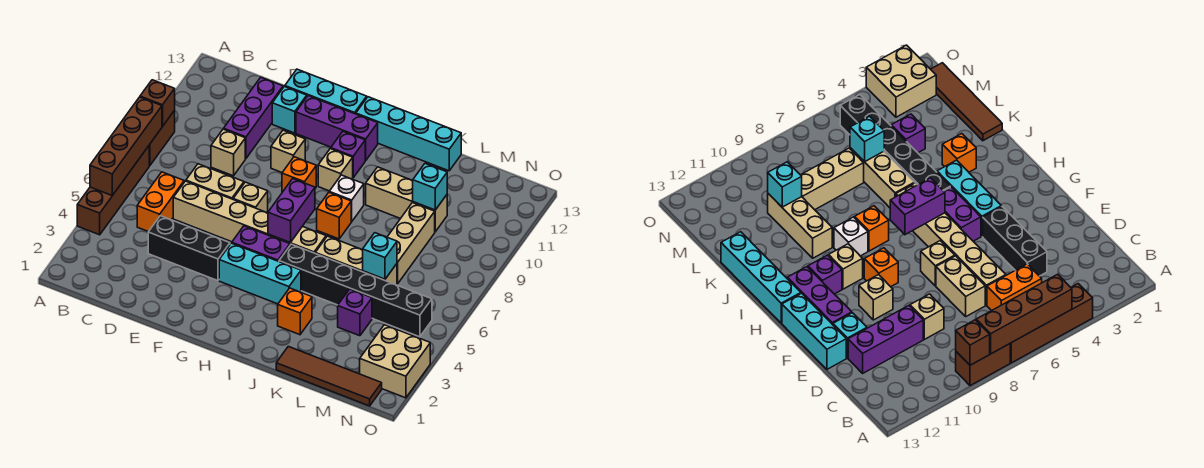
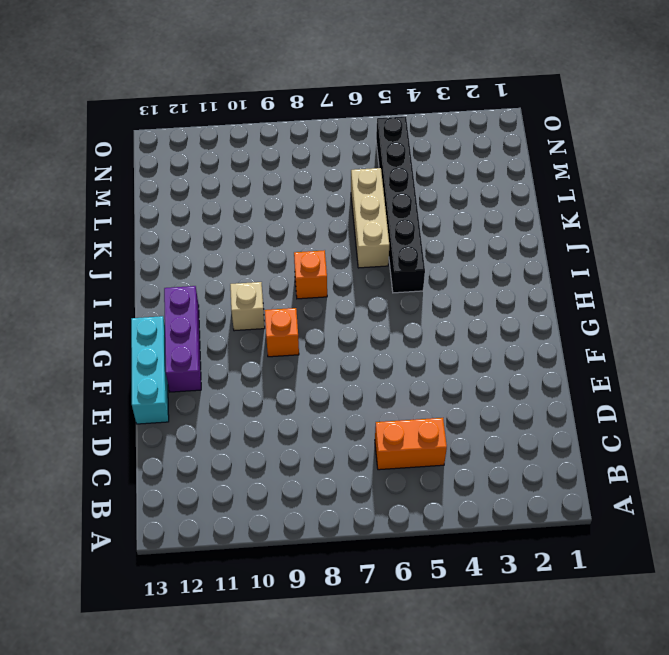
none -> brown brick A4:A7 level 1
none -> brown brick A8:A9 level 1
none -> black brick D4:F4 level 1
none -> tan brick D6:I6 level 1

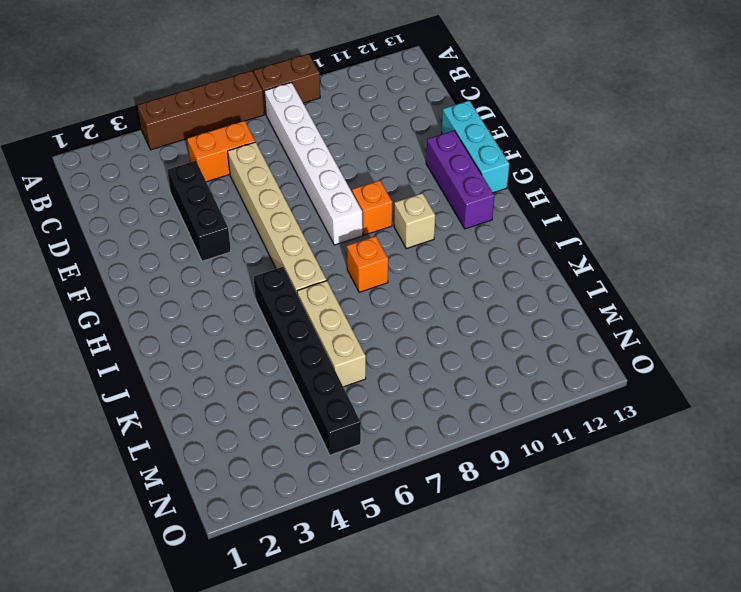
white brick B8:G8 level 1 -> none
none -> tan brick D7:E7 level 1
none -> tan brick D9 level 1
none -> purple brick D10:D12 level 1
none -> cyan brick E12 level 1

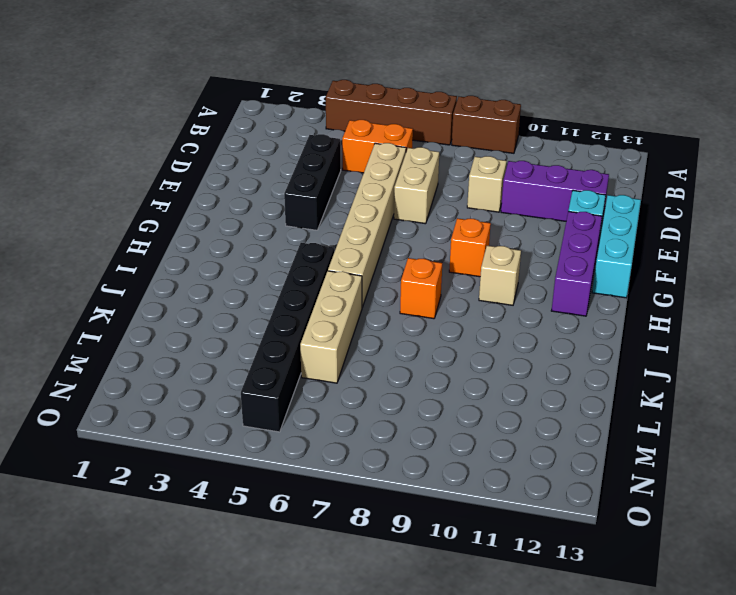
none -> tan brick F7 level 1
none -> tan brick F10 level 1
none -> cyan brick G4:I4 level 1
none -> purple brick G5:H5 level 1

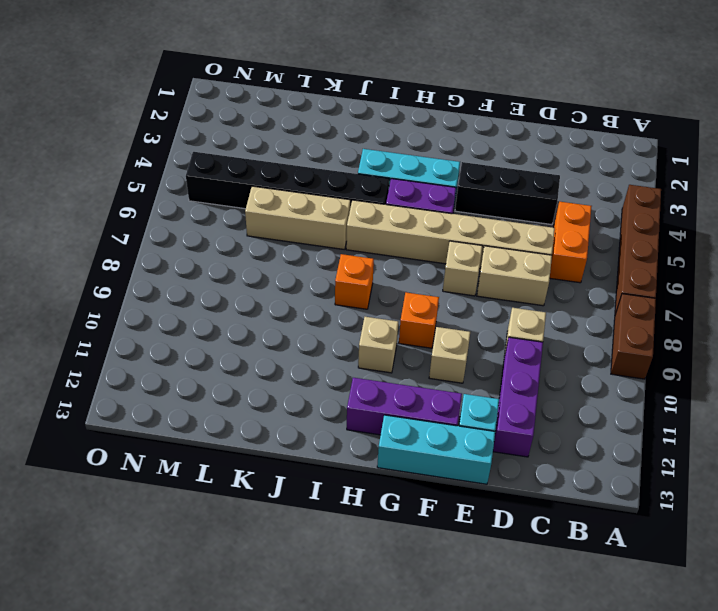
none -> purple brick H11 level 1
none -> cyan brick H13:K13 level 1
none -> white brick I9 level 1
none -> orange brick J3 level 1

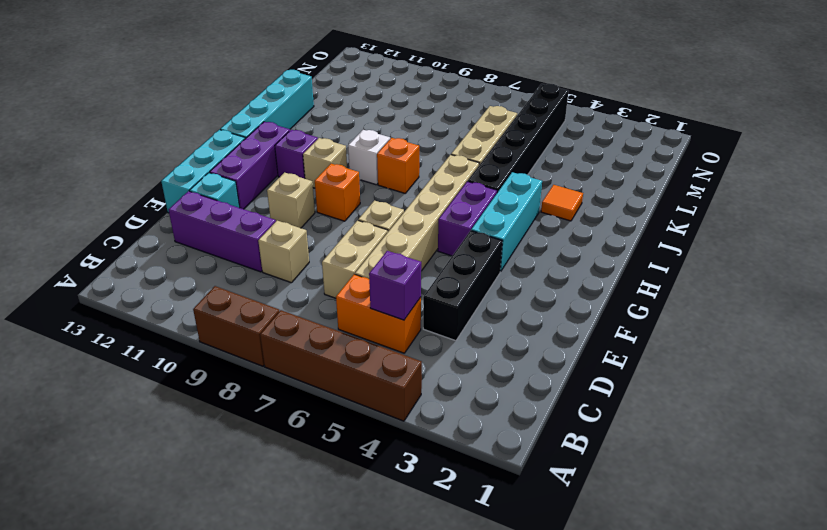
purple brick C5 level 2 -> purple brick L4 level 1
orange tile J3 level 1 -> orange brick J3 level 1
none -> tan brick J10:L10 level 1
none -> brown tile K1:N1 level 1
none -> tan brick L7:L9 level 1
none -> tan brick N2:O3 level 1

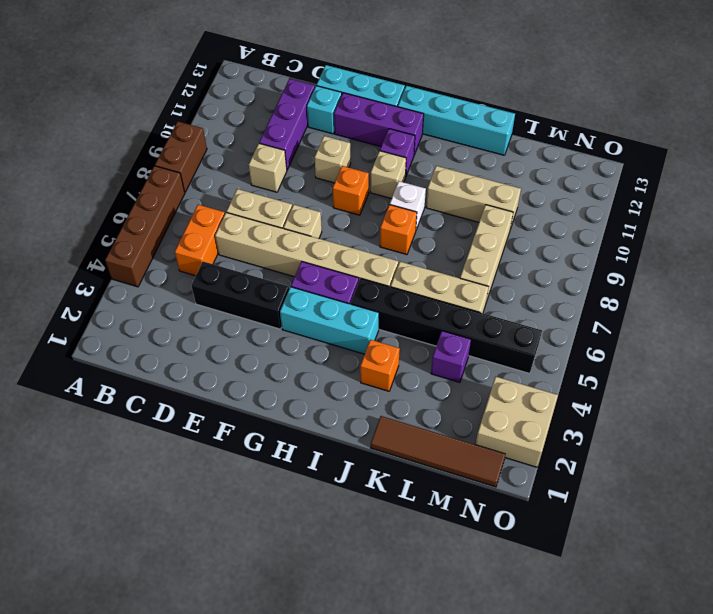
none -> brown brick A5:A8 level 2
none -> brown brick A9 level 2
none -> purple brick H6:H7 level 2
none -> cyan brick L6 level 2

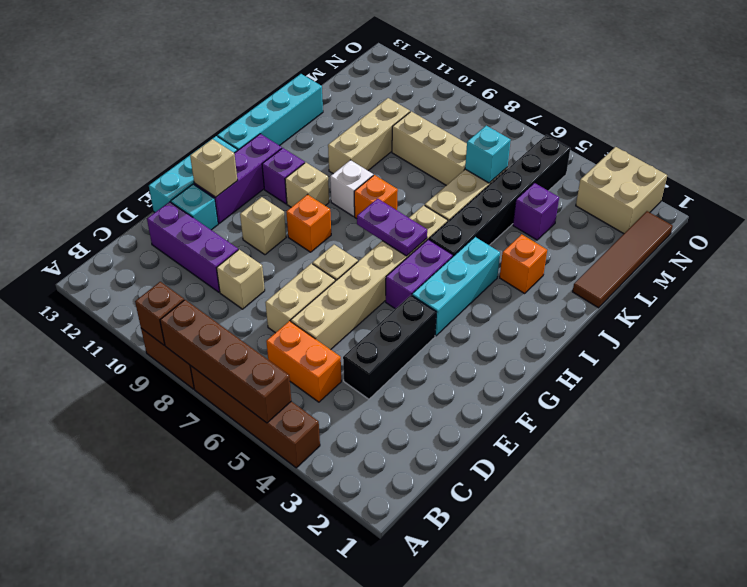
tan brick F12 level 2 -> none
purple plate H6:H7 level 2 -> purple brick H6:H7 level 2
none -> cyan brick L10 level 2

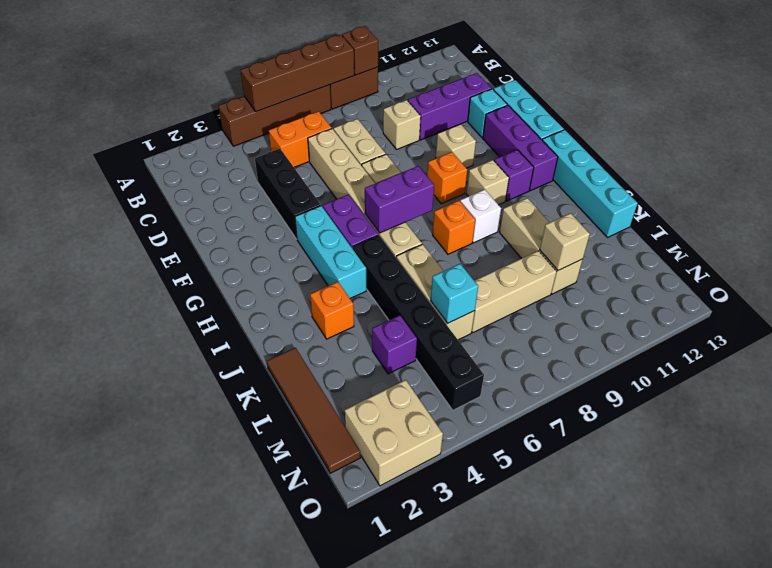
tan brick L10 level 2 -> cyan brick L10 level 2

